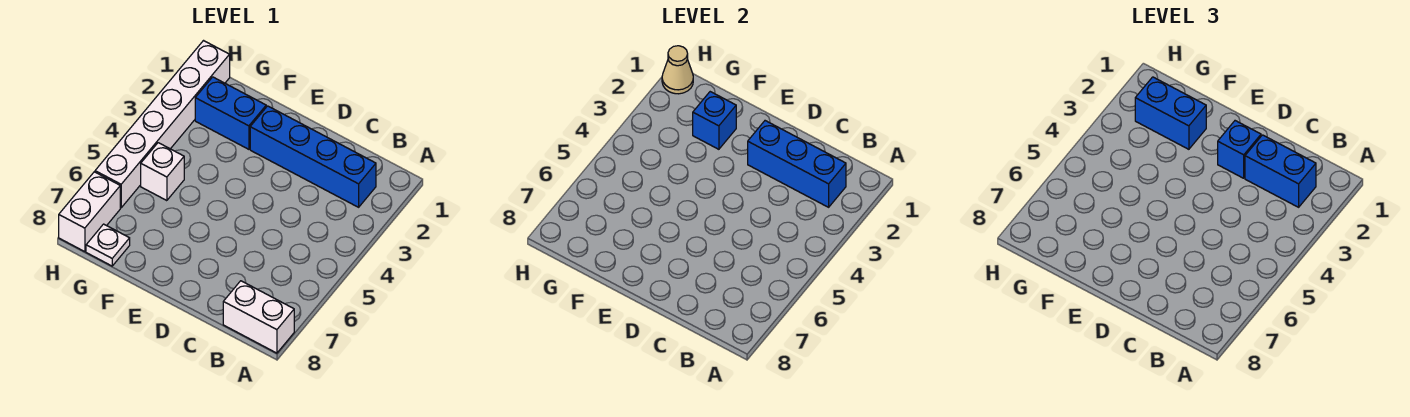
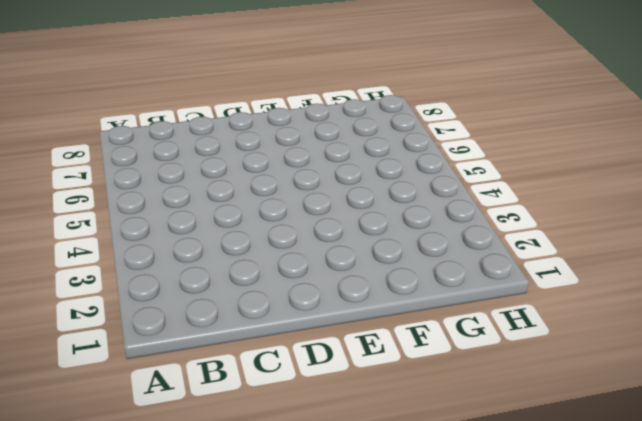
none -> white brick A8:B8 level 1
none -> blue brick B2:E2 level 1
none -> blue brick F2:G2 level 1

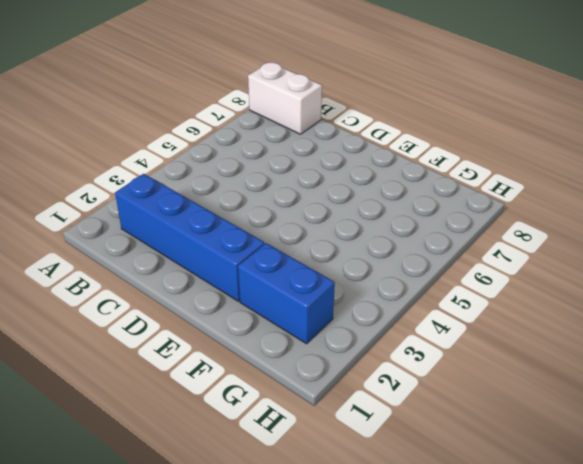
none -> white brick G5 level 1
none -> white plate G8 level 1
none -> white brick H1:H6 level 1

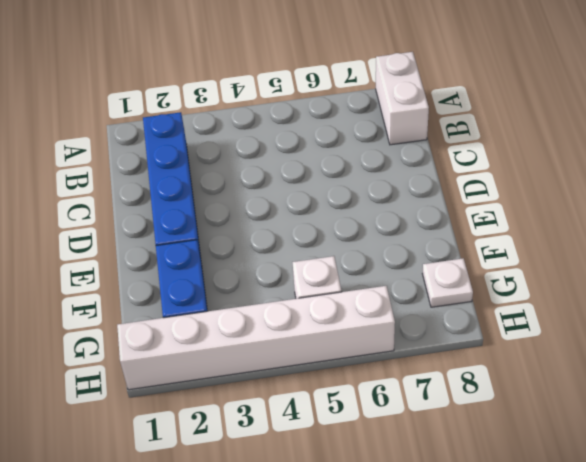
none -> white brick H7:H8 level 1
none -> blue brick B2:D2 level 2
none -> blue brick F2 level 2

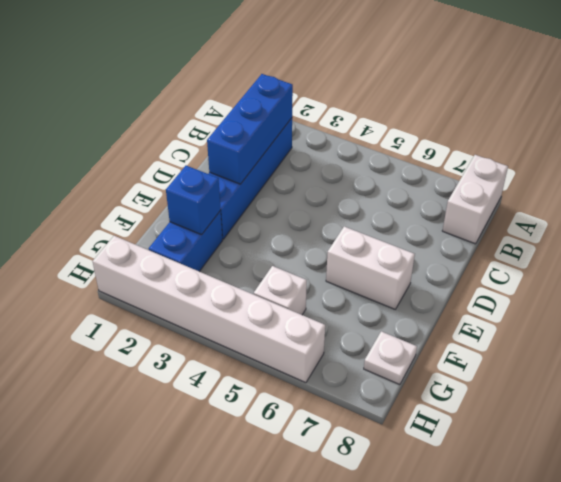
white brick E6:E7 level 1 -> white brick H7:H8 level 1
none -> tan cone H1 level 2
none -> blue brick B2:C2 level 3
none -> blue brick D2 level 3

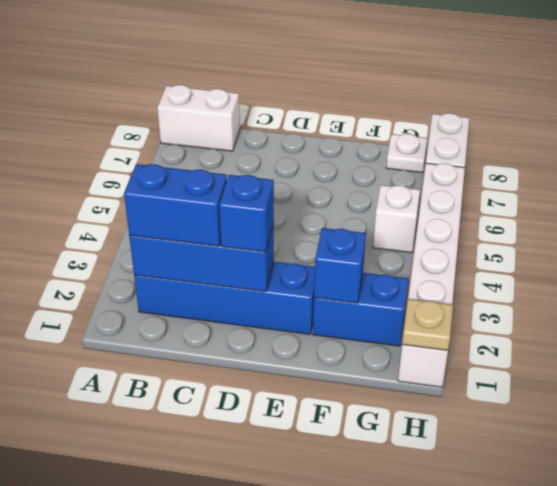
tan plate H1 level 2 -> tan cone H1 level 2
none -> blue brick F2:G2 level 3

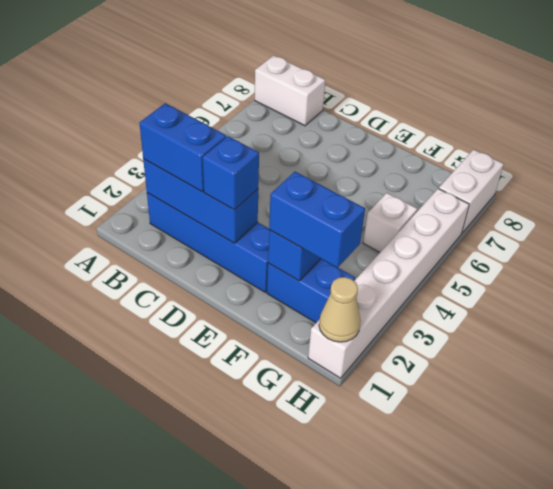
none -> white plate G8 level 1

